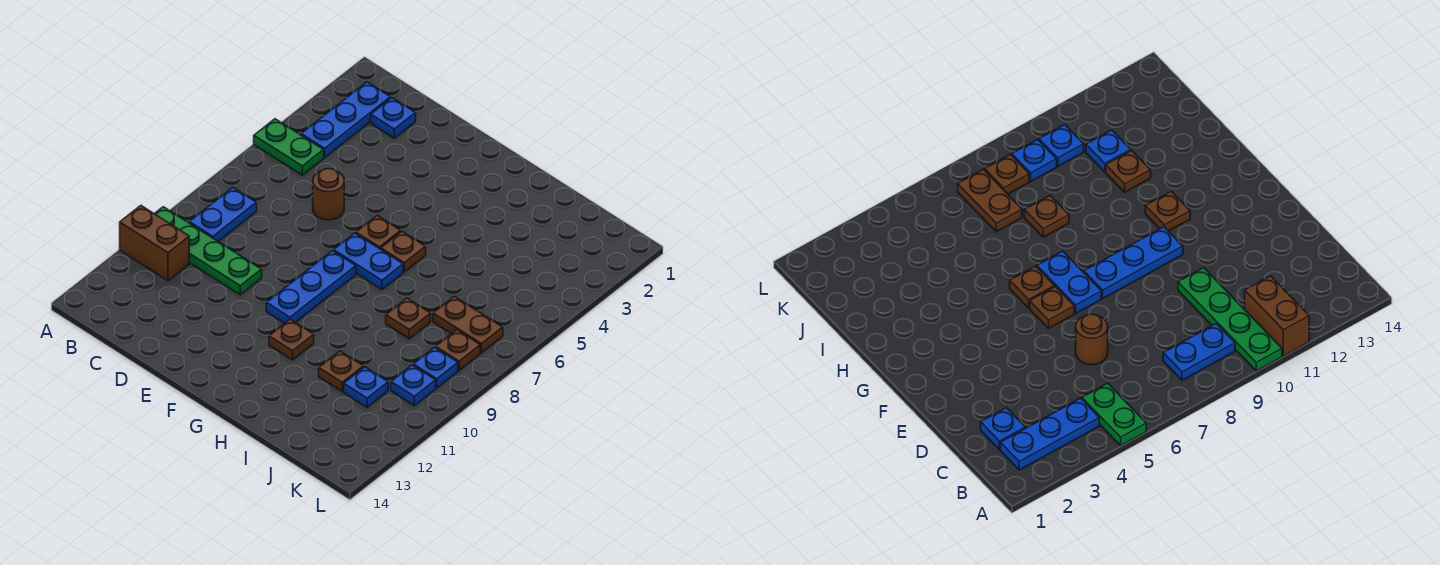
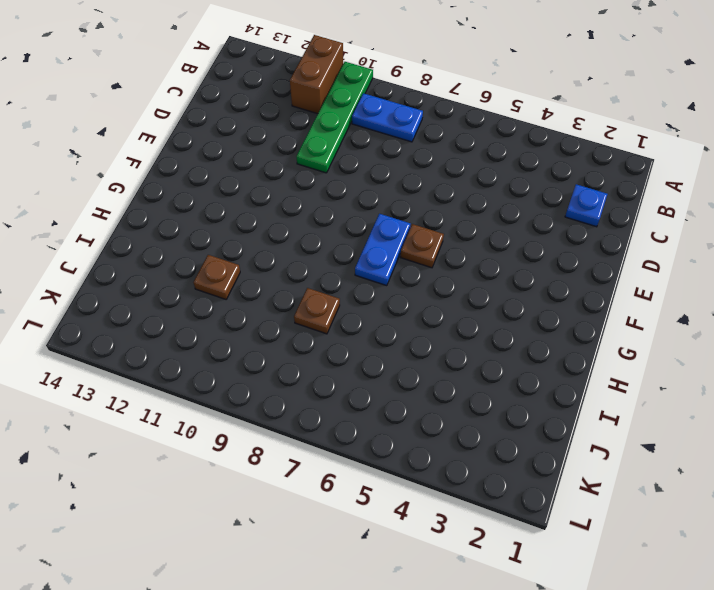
none -> green plate A5:B5 level 1
none -> blue plate B2:B4 level 1
none -> brown round brick D6 level 1

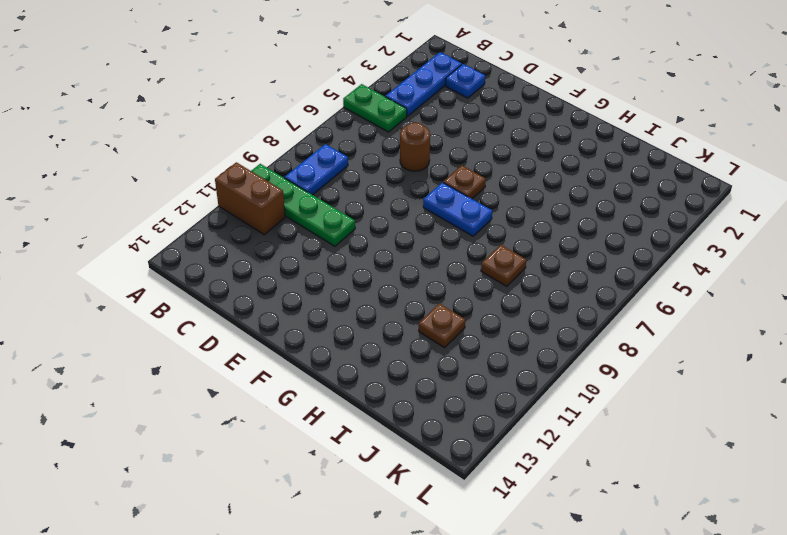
none -> blue plate F8:F10 level 1
none -> brown plate G6 level 1
none -> brown plate G11 level 1

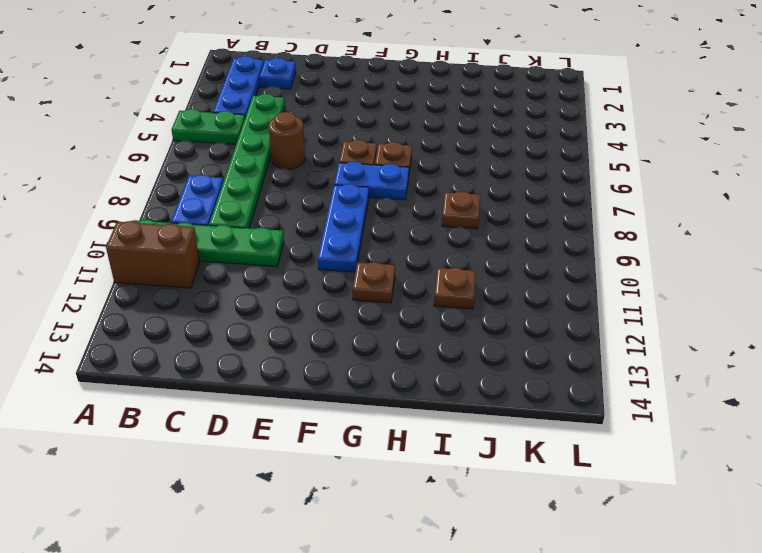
green plate C4:C9 level 1 -> none
none -> brown plate J7:K7 level 1
none -> blue plate J11 level 1
none -> brown plate K8 level 1

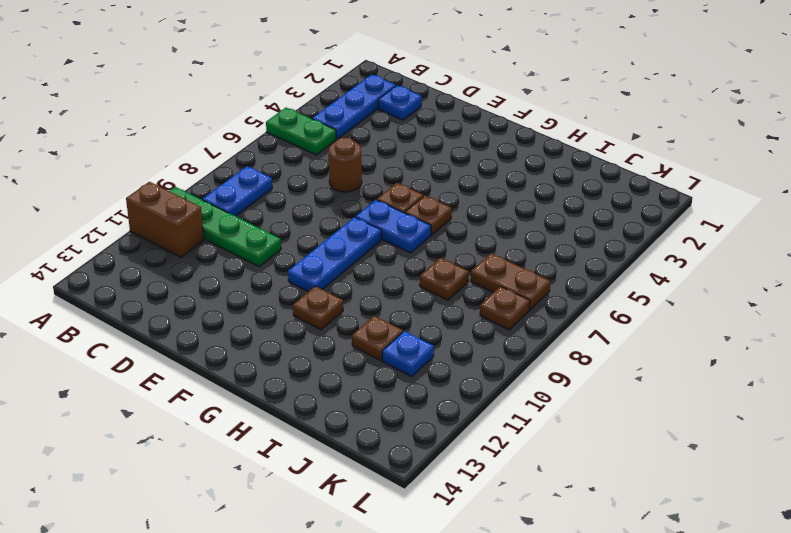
none -> blue plate K9 level 1
none -> blue plate K10 level 1

